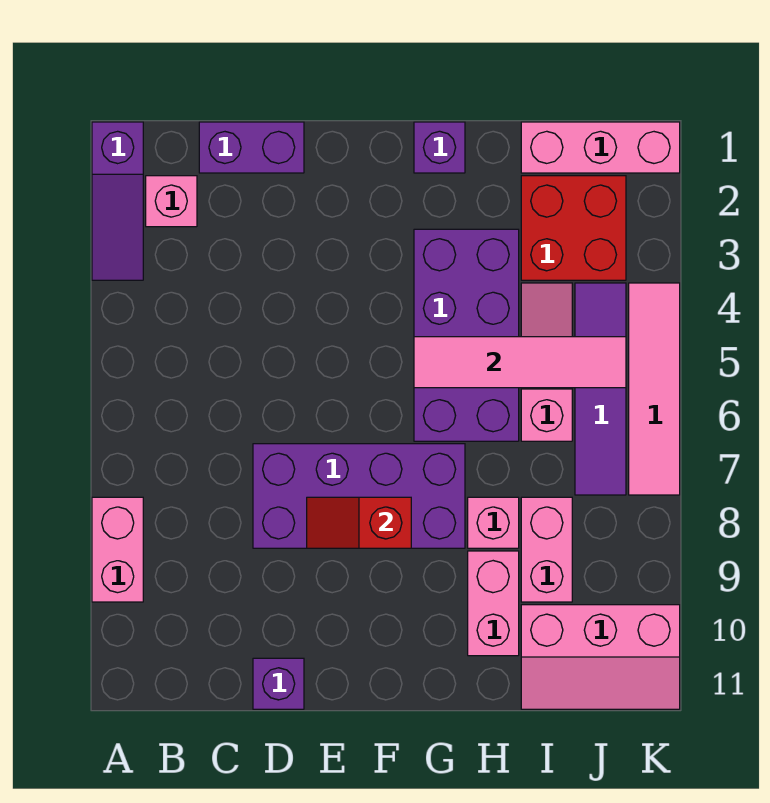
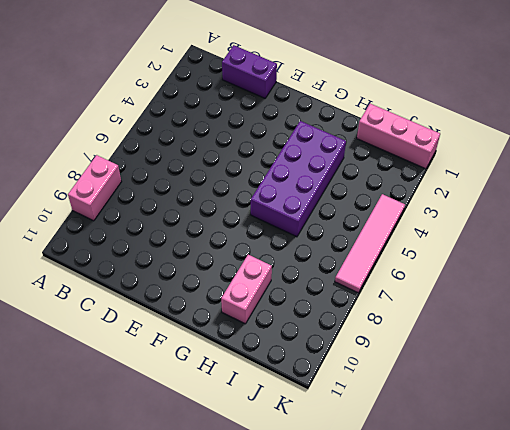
none -> purple slope A1:A3 level 1 top 1
none -> pink brick B2 level 1
none -> purple brick D7:G8 level 1

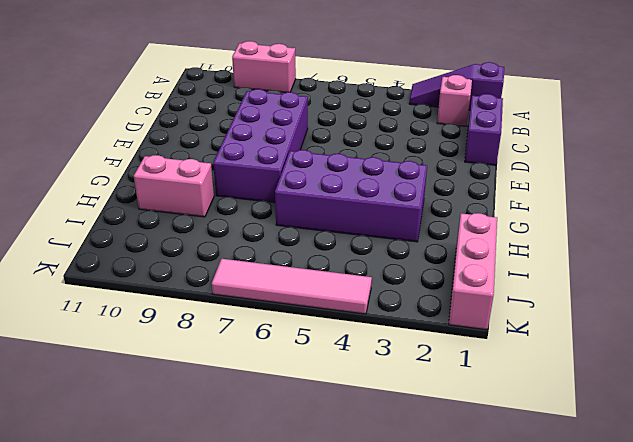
none -> purple brick D11 level 1
none -> purple brick G1 level 1
none -> pink brick H8 level 1

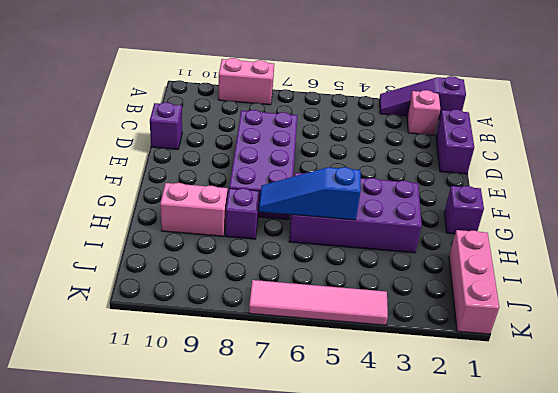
blue slope H5:H7 level 2 top 5 -> pink tile G5:J5 level 2
purple brick H8 level 1 -> pink brick H8 level 1
none -> red brick I2:J3 level 1
none -> pink slope I4:I6 level 1 top 6
none -> pink brick I8:I9 level 1

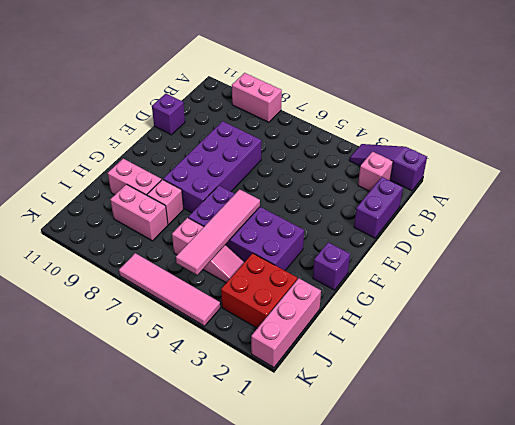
none -> pink slope I10:K11 level 1 top 10
none -> purple tile J4:J7 level 1
none -> red slope E8:F8 level 2 top F

